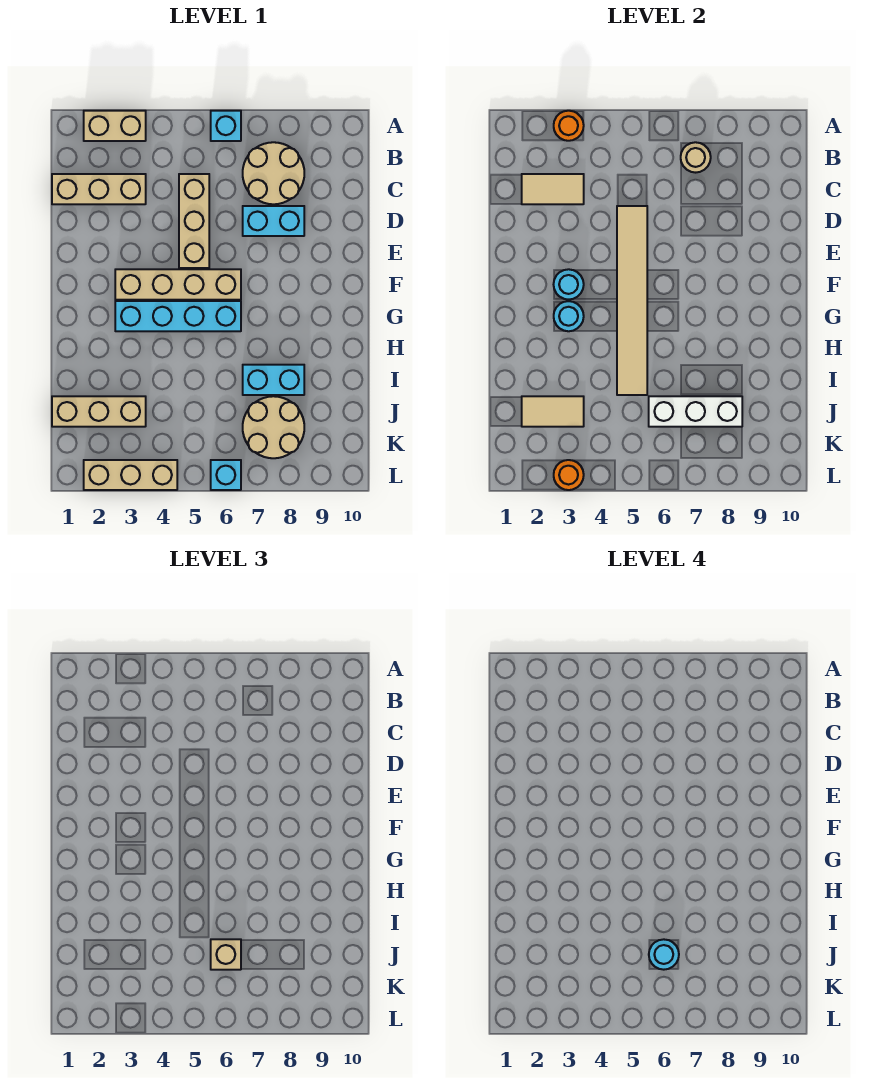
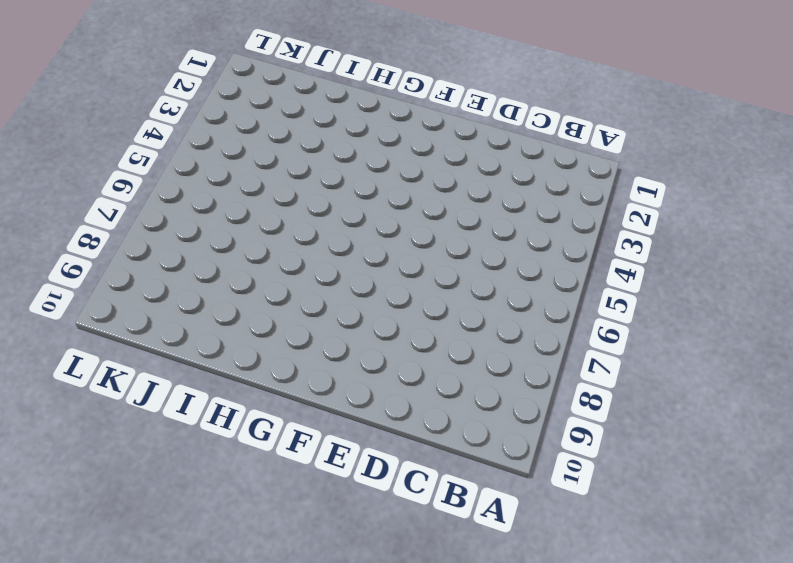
none -> tan brick A2:A3 level 1
none -> cyan brick A6 level 1
none -> tan round brick B7:C8 level 1

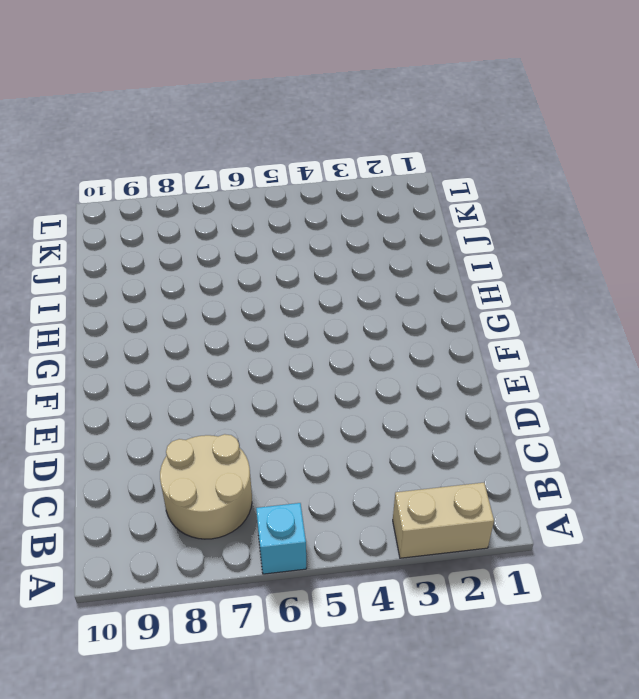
none -> tan brick C1:C3 level 1
none -> tan brick C5:E5 level 1
none -> cyan brick D7:D8 level 1

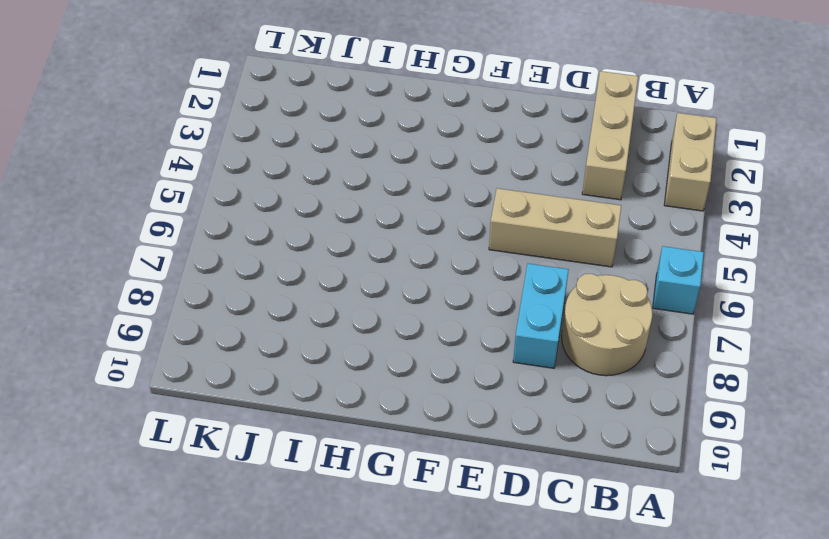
none -> tan brick F3:F6 level 1
none -> cyan brick G3:G6 level 1
none -> cyan brick I7:I8 level 1

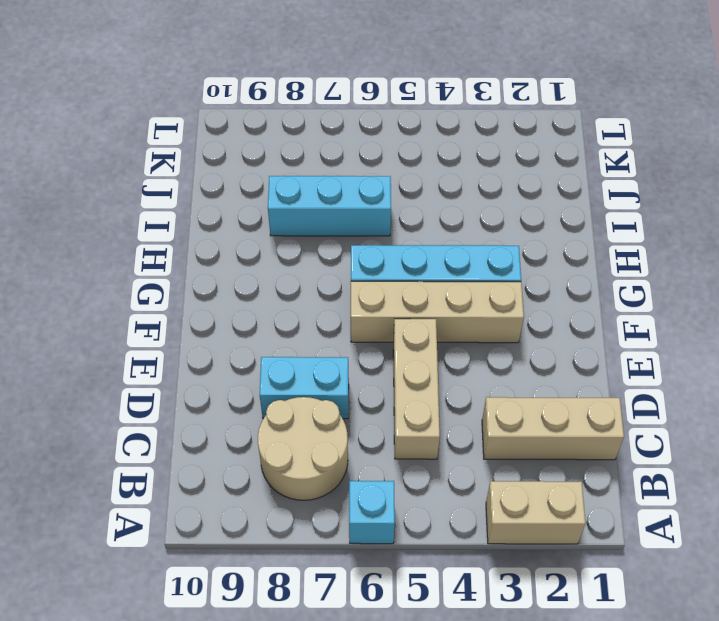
cyan brick I6:I8 level 1 -> cyan brick I7:I8 level 1
none -> tan brick J1:J3 level 1
none -> tan round brick J7:K8 level 1
none -> tan brick L2:L4 level 1

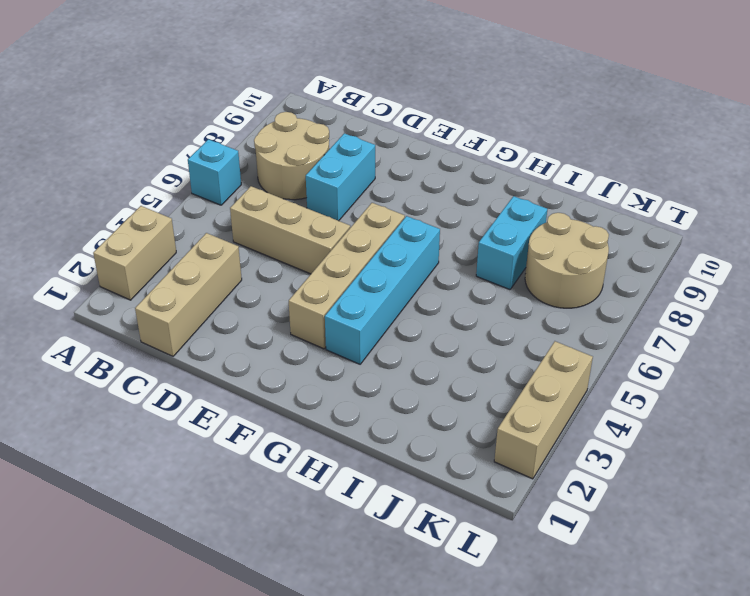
none -> tan brick J1:J3 level 1
none -> cyan brick L6 level 1
none -> orange round brick A3 level 2

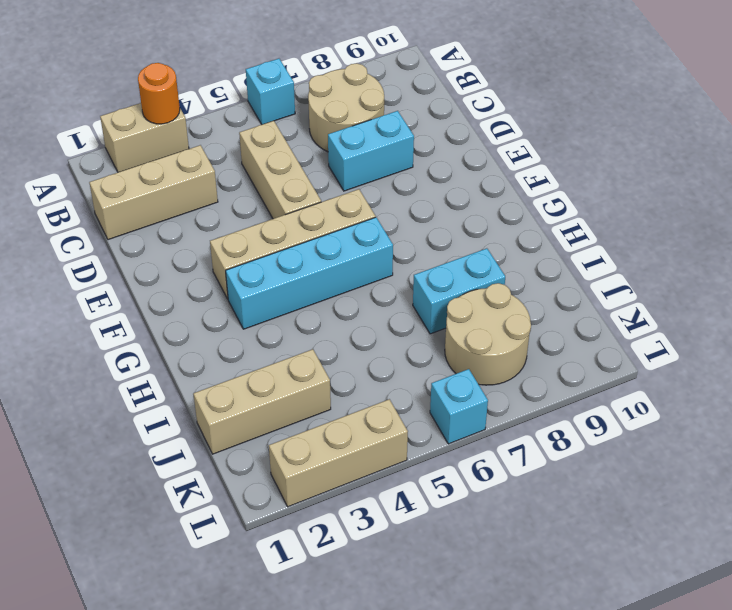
none -> tan round brick B7 level 2
none -> tan tile C2:C3 level 2
none -> tan tile D5:I5 level 2

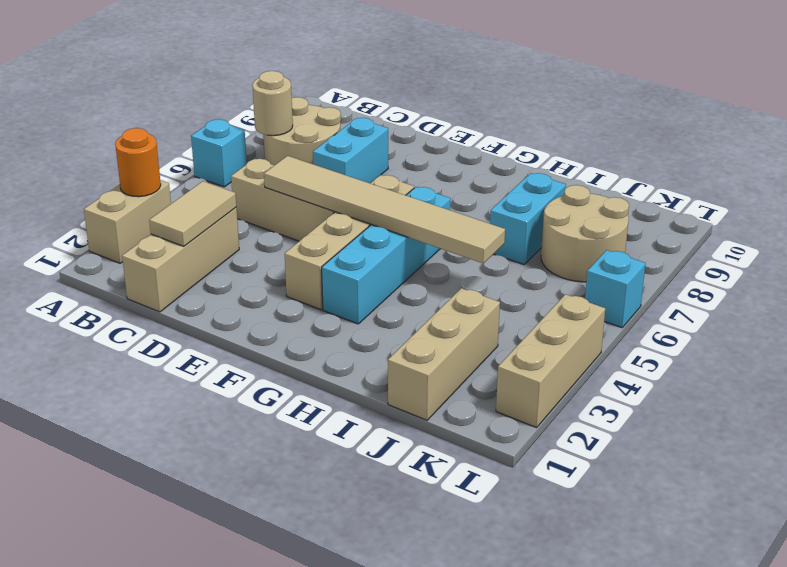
none -> cyan round brick F3 level 2
none -> cyan round brick G3 level 2
none -> tan tile J2:J3 level 2

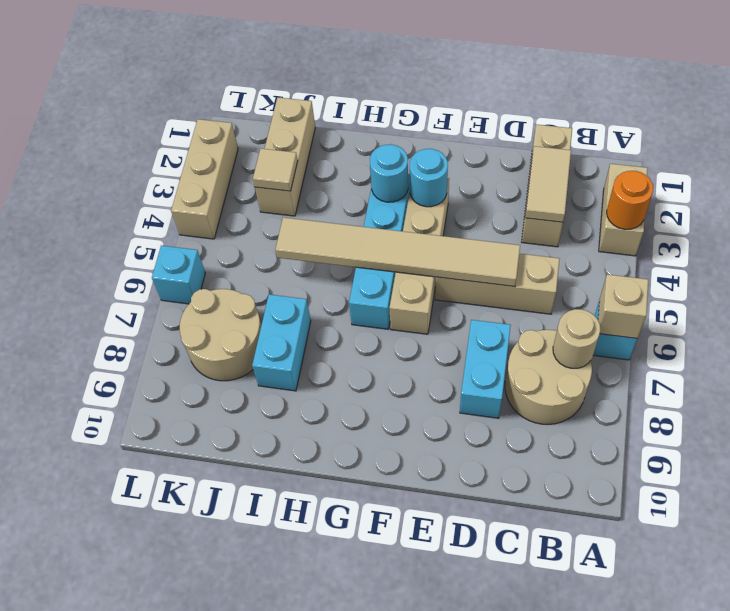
tan brick A6 level 2 -> tan brick J6 level 3
tan tile J3 level 2 -> tan tile J2:J3 level 2
none -> white brick J6:J8 level 2
none -> orange round brick L3 level 2
none -> cyan round brick J6 level 4

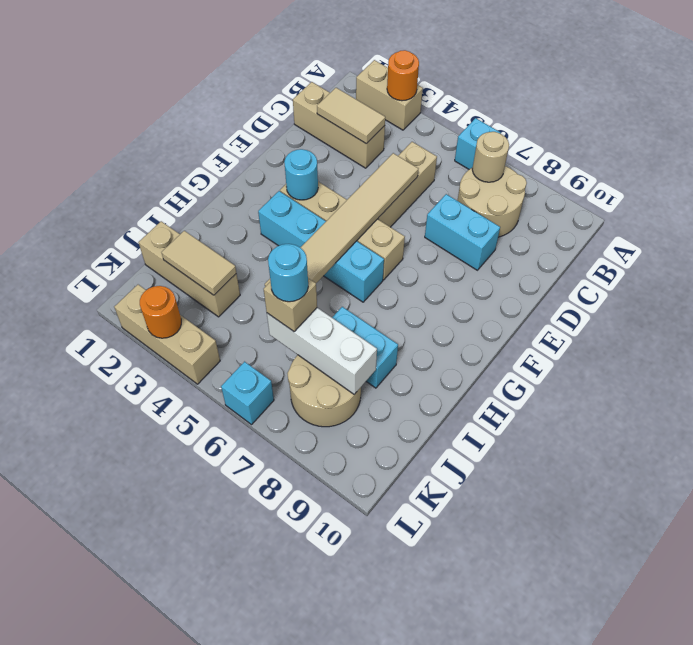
none -> cyan round brick G3 level 2

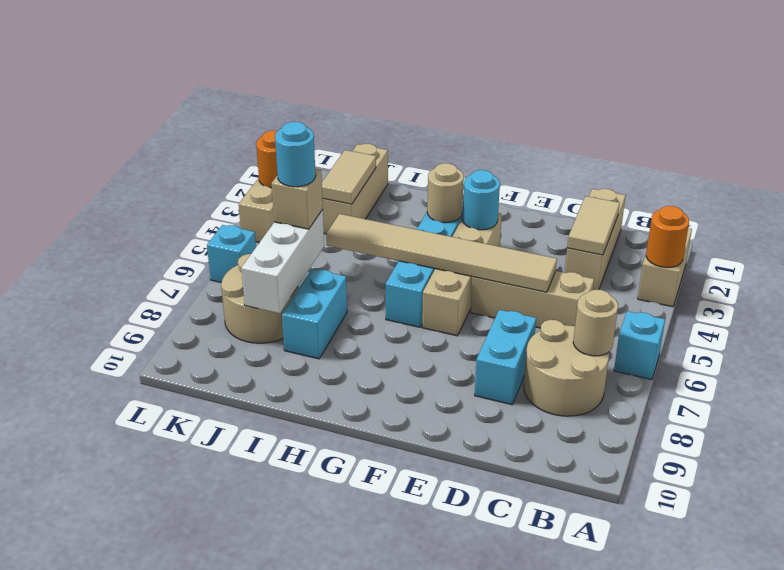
tan round brick G3 level 2 -> cyan round brick G3 level 2

